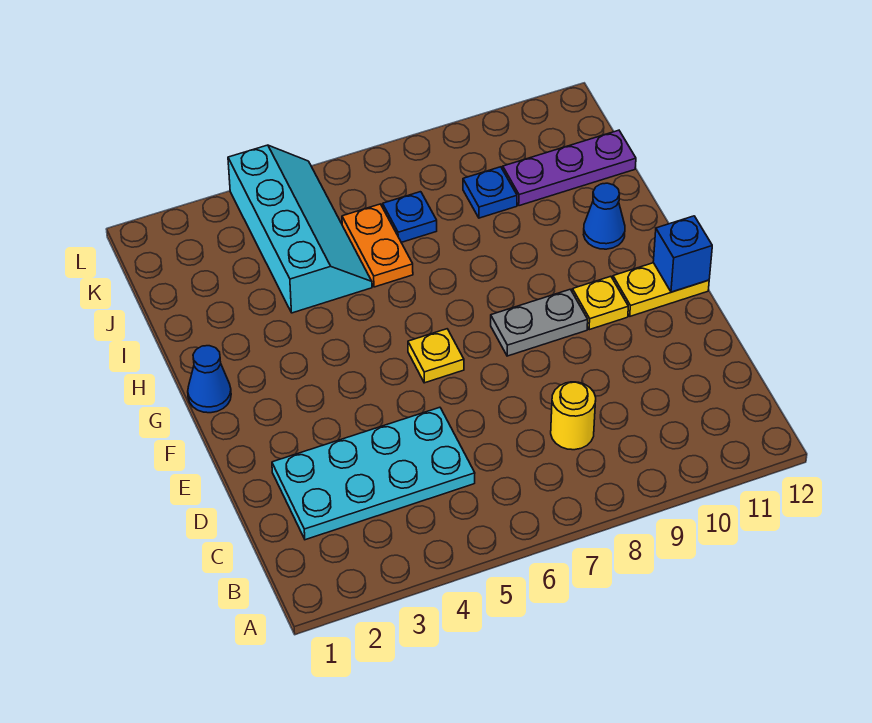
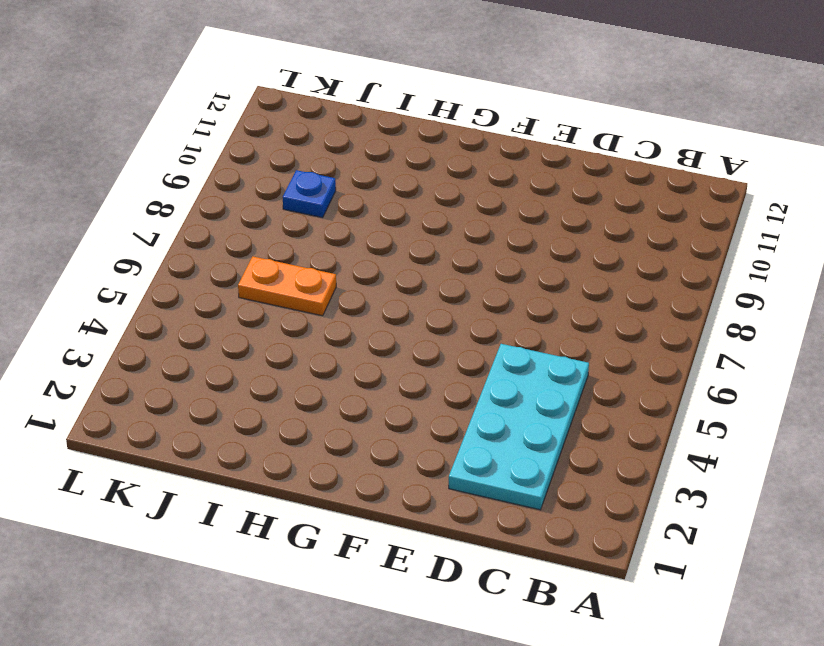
none -> yellow round brick C8 level 1
none -> yellow plate F6 level 1
none -> grey plate F8:F9 level 1

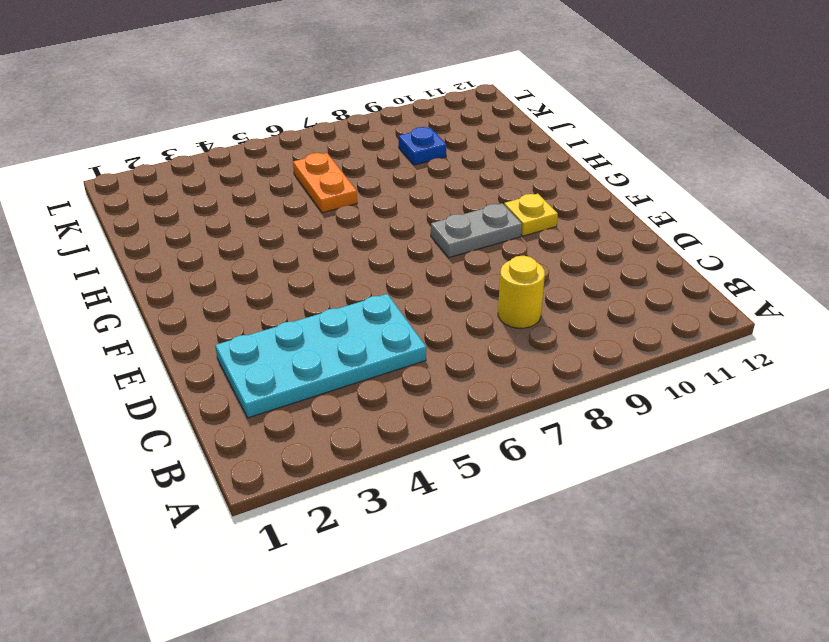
none -> yellow plate F6 level 1
none -> yellow plate F11:F12 level 1
none -> blue cone G1 level 1

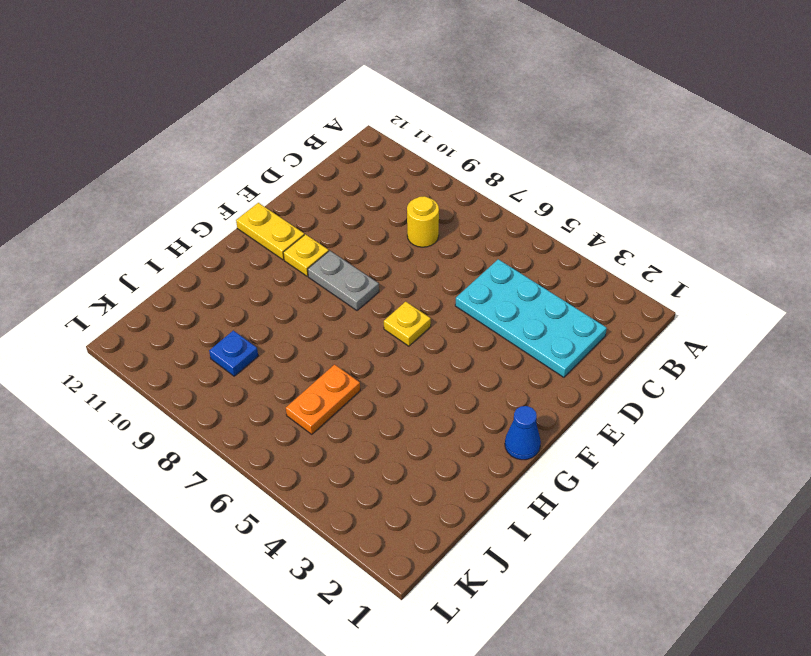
none -> blue cone H11 level 1
none -> cyan slope I4:L5 level 1 top 4
none -> blue plate J7 level 1

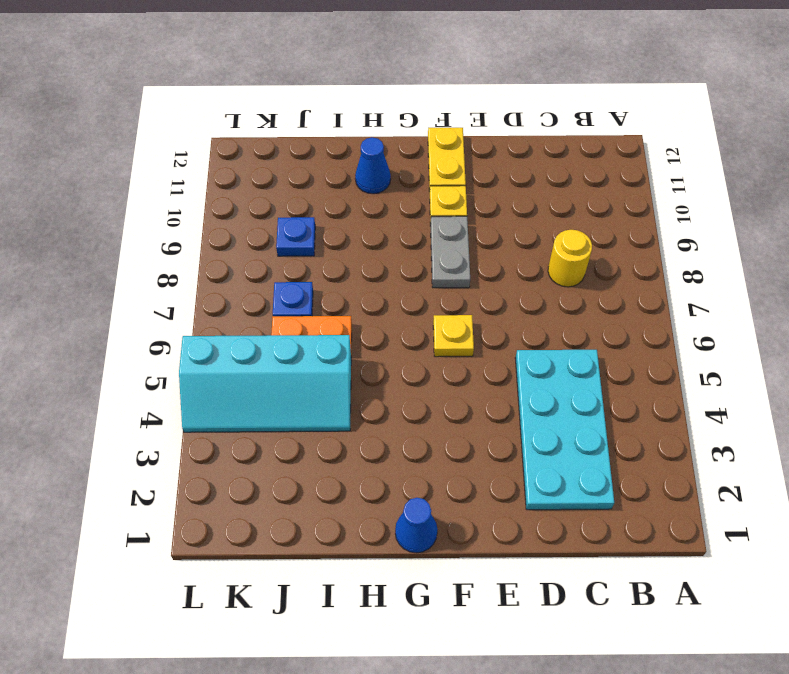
cyan slope I4:L5 level 1 top 5 -> cyan slope I4:L5 level 1 top 4
none -> purple plate J10:J12 level 1
none -> blue brick F12 level 2

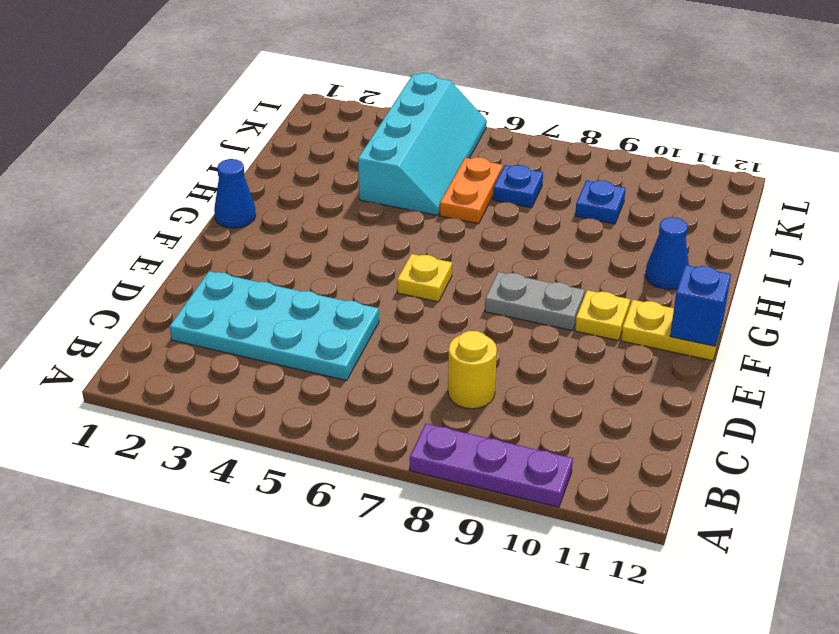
purple plate A8:A10 level 1 -> purple plate J10:J12 level 1

